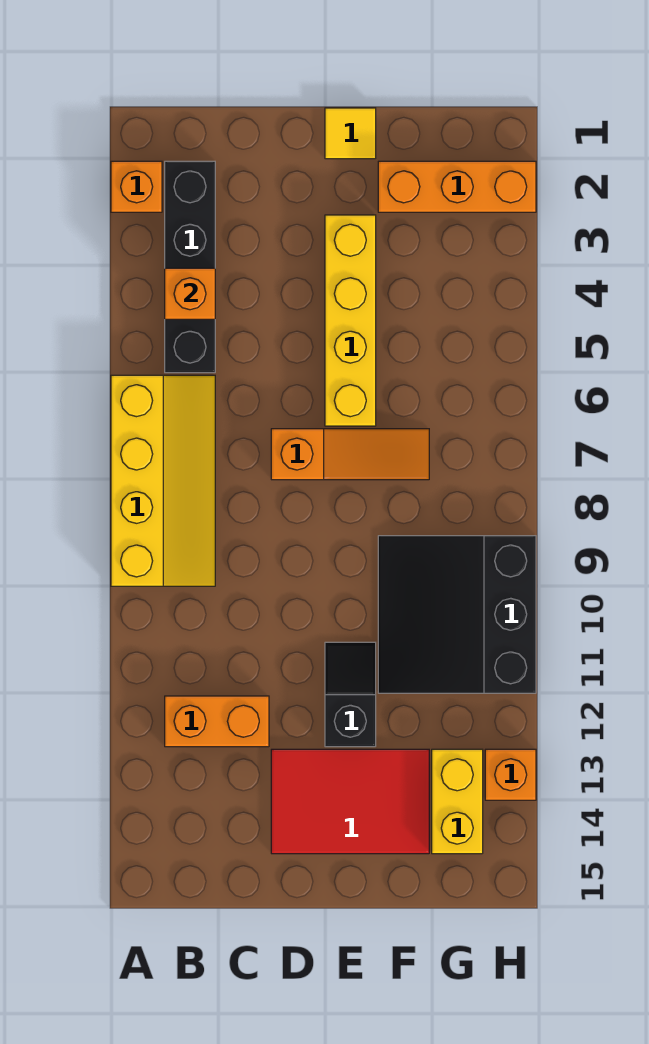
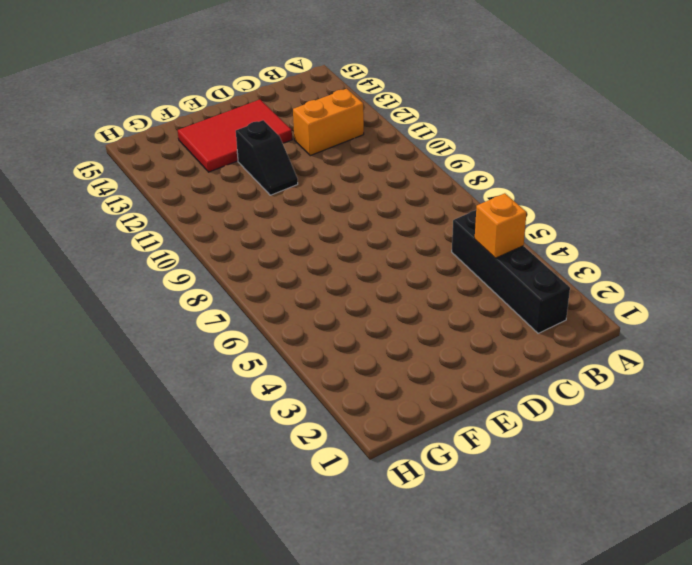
none -> orange brick A2 level 1
none -> yellow slope A6:B9 level 1 top A
none -> orange slope D7:F7 level 1 top D

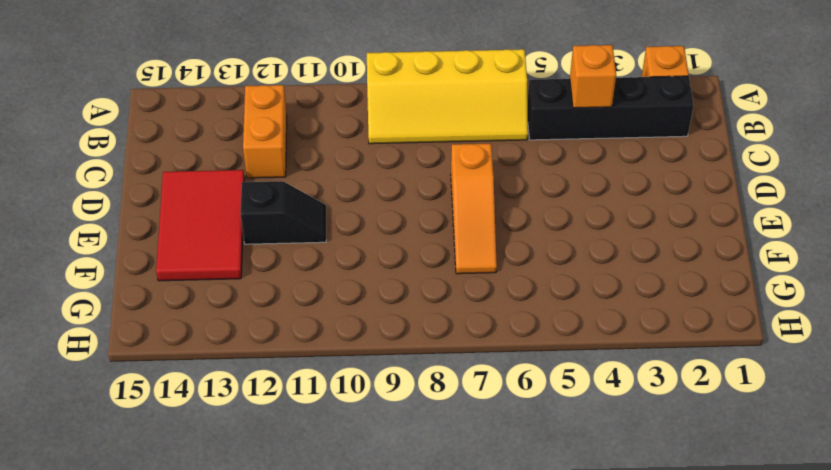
none -> yellow tile E1 level 1
none -> yellow brick E3:E6 level 1
none -> orange brick F2:H2 level 1

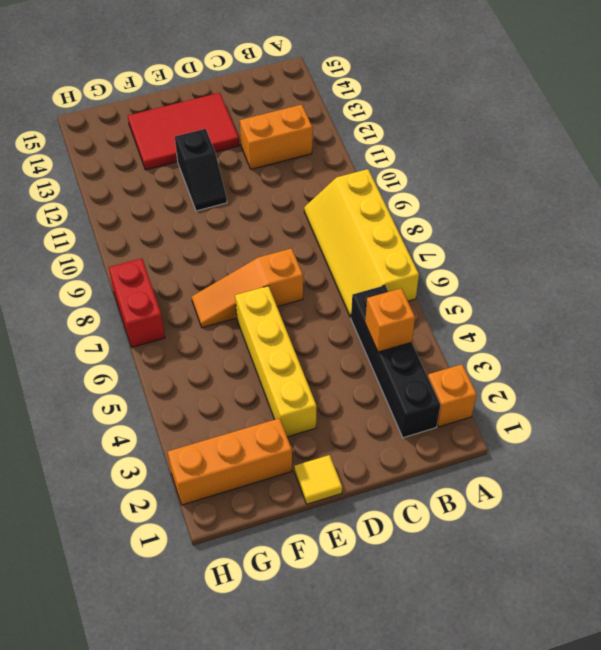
red brick H7:H8 level 1 -> none
none -> black slope F9:H11 level 1 top H
none -> yellow brick G13:G14 level 1
none -> orange brick H13 level 1

